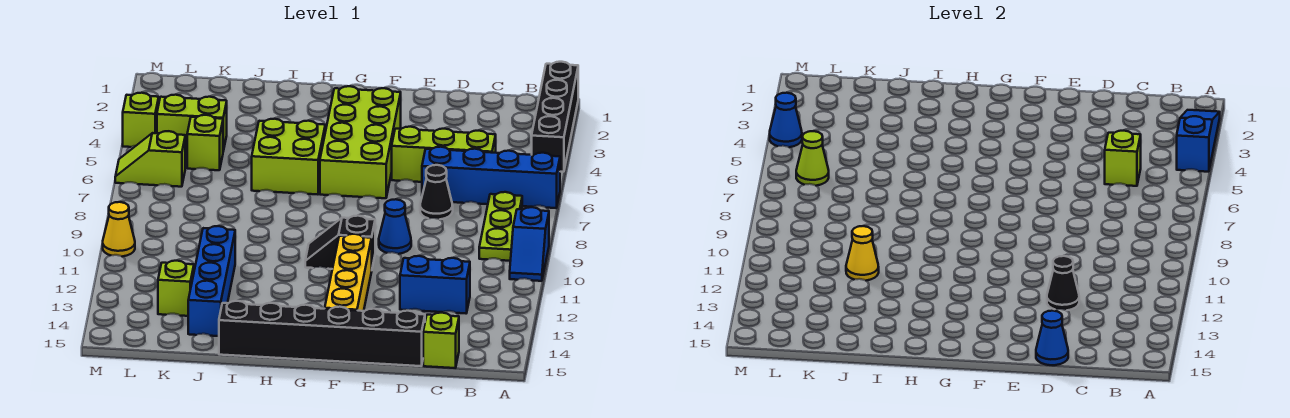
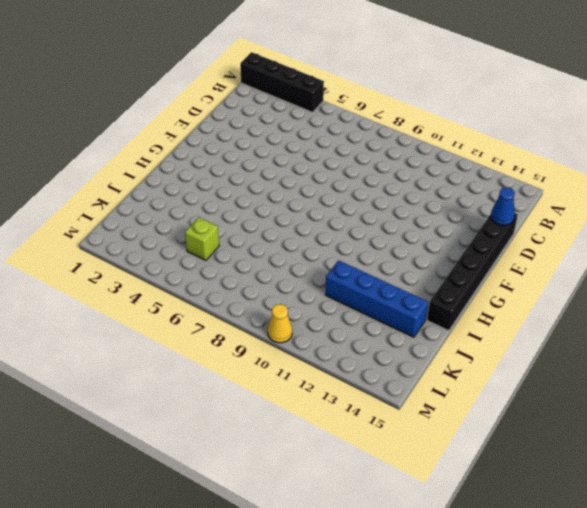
none -> blue brick A6:D6 level 1
none -> blue slope A9:A10 level 1 top 9
none -> lime plate B7:B9 level 1

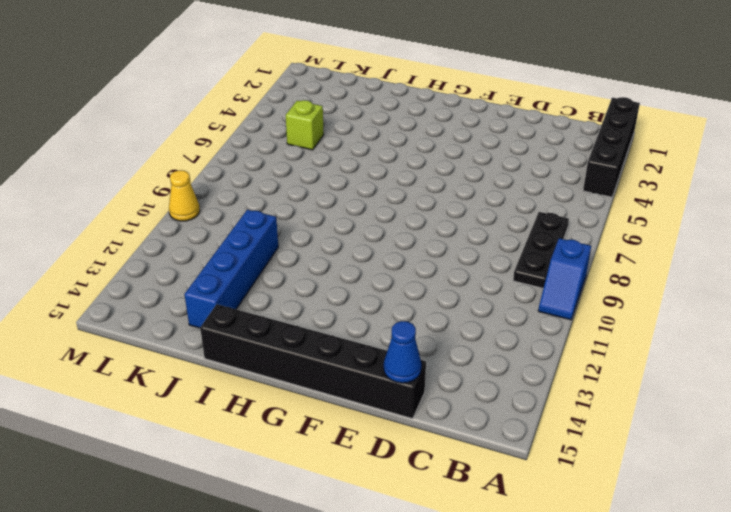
black plate B7:B9 level 1 -> lime plate B7:B9 level 1
none -> blue brick A6:D6 level 1
none -> lime brick C5:E5 level 1
none -> blue brick C12:D12 level 1

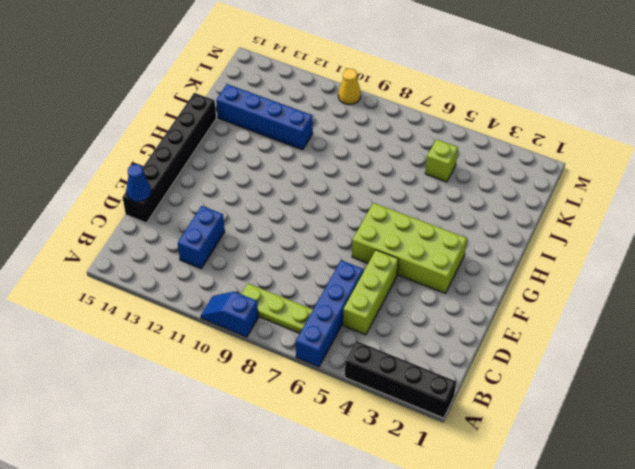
none -> lime brick C15 level 1
none -> black cone D7 level 1
none -> blue cone E9 level 1

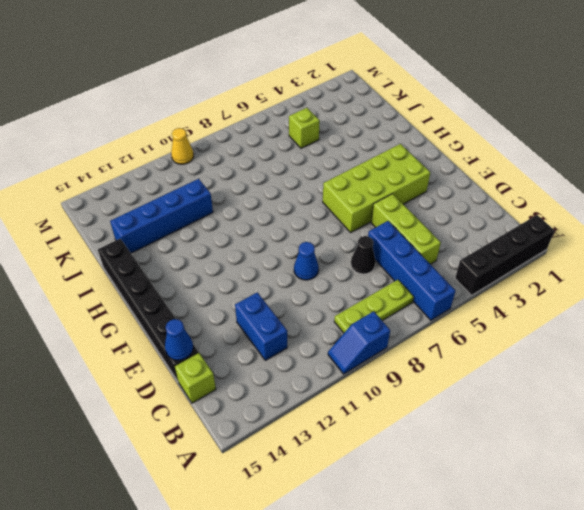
none -> black slope F10:G10 level 1 top F
none -> yellow brick F11:F14 level 1
none -> lime brick H5:I6 level 1

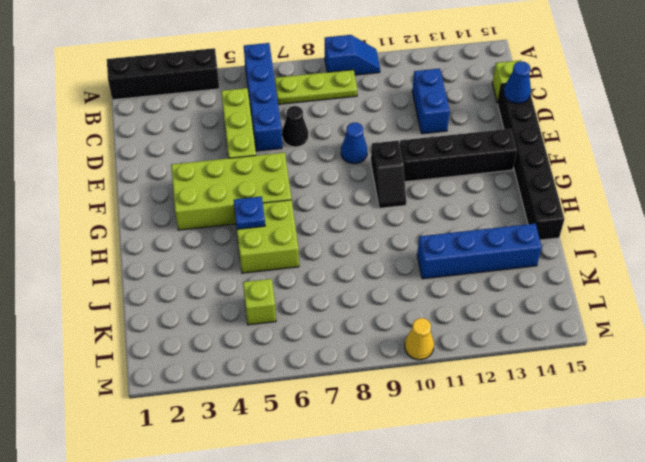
black brick F11:F14 level 1 -> yellow brick F11:F14 level 1
blue plate H5 level 2 -> none
none -> lime brick K4:L4 level 1
none -> lime brick K13 level 1
none -> lime slope L6:M6 level 1 top L

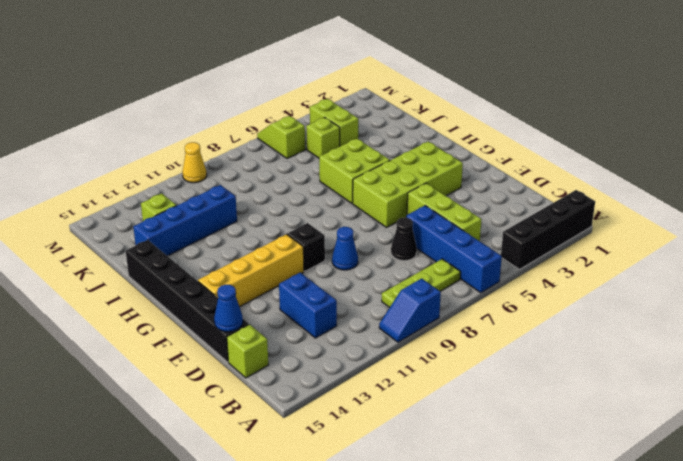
none -> lime brick M4 level 1
none -> blue slope A2:A4 level 2 top 4
none -> lime brick C5 level 2

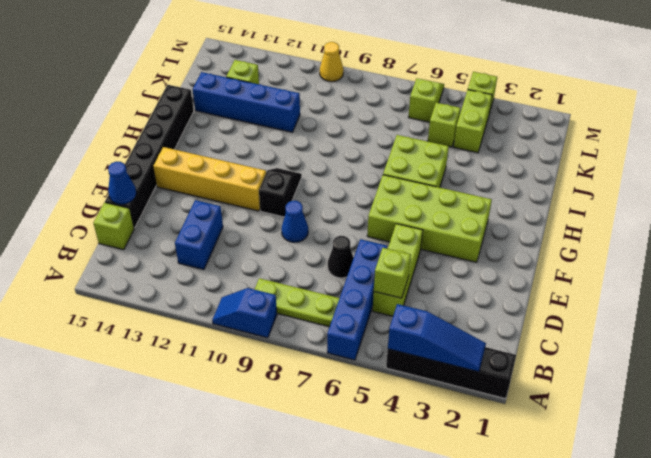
none -> black cone D12 level 2
none -> yellow cone J11 level 2
none -> lime cone L6 level 2

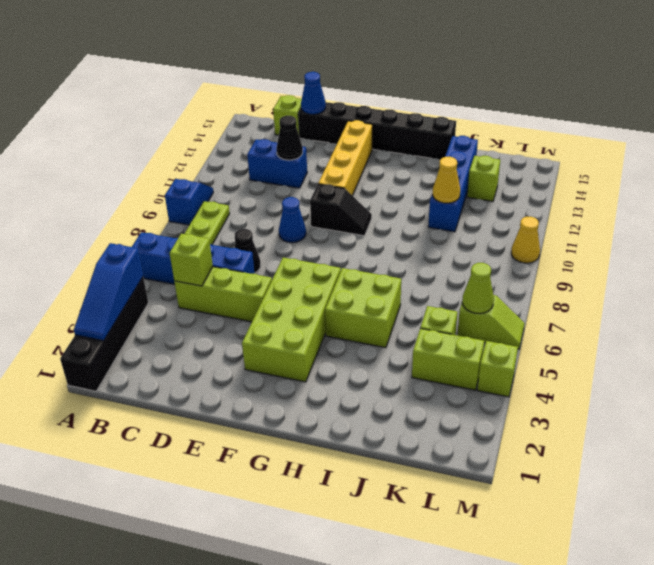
none -> blue cone M4 level 2

